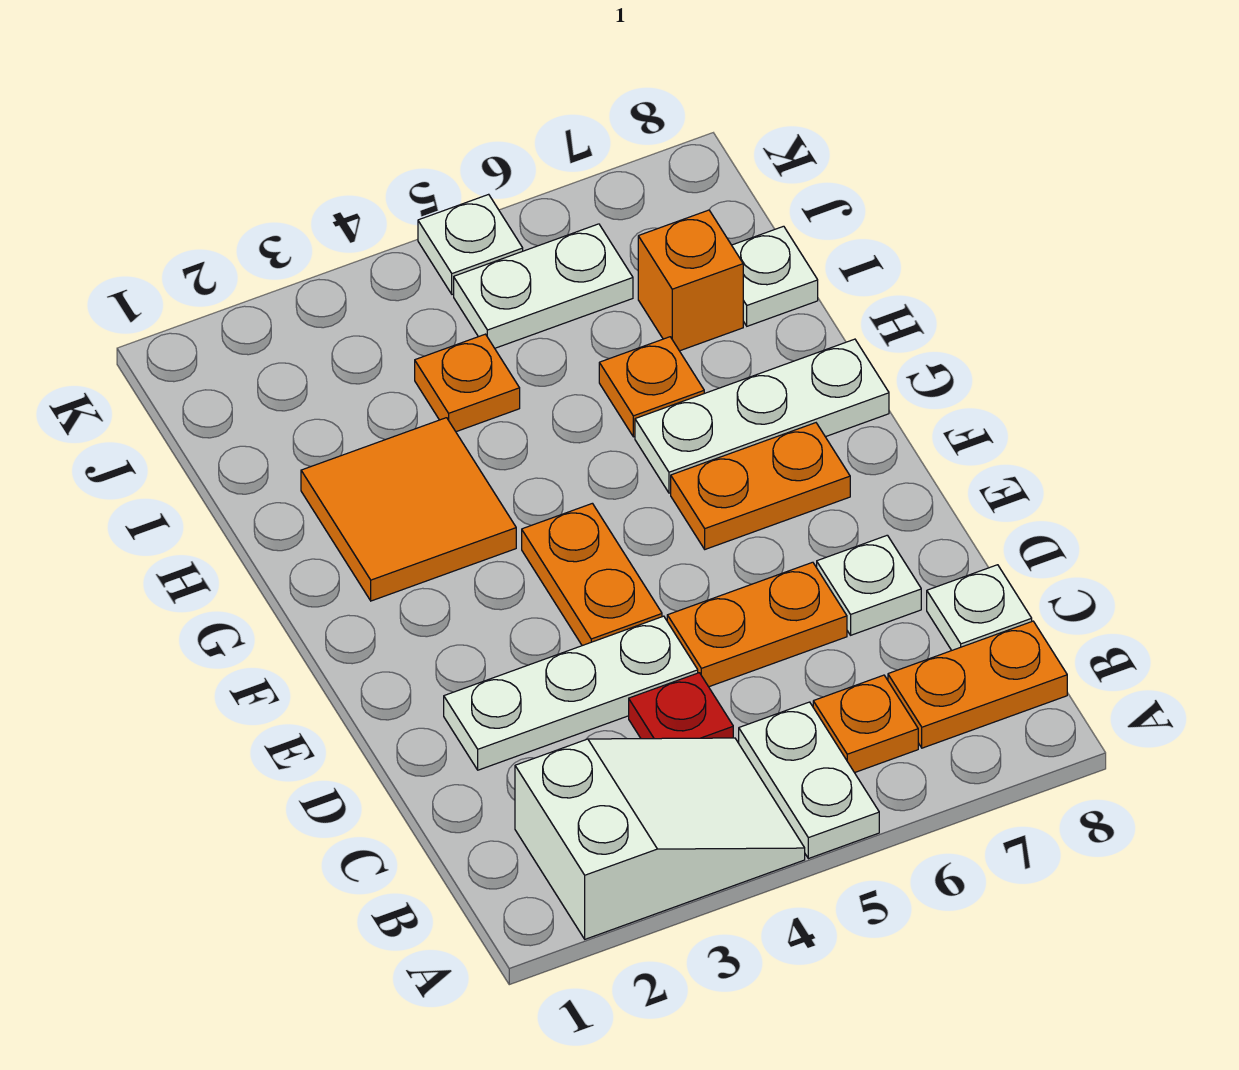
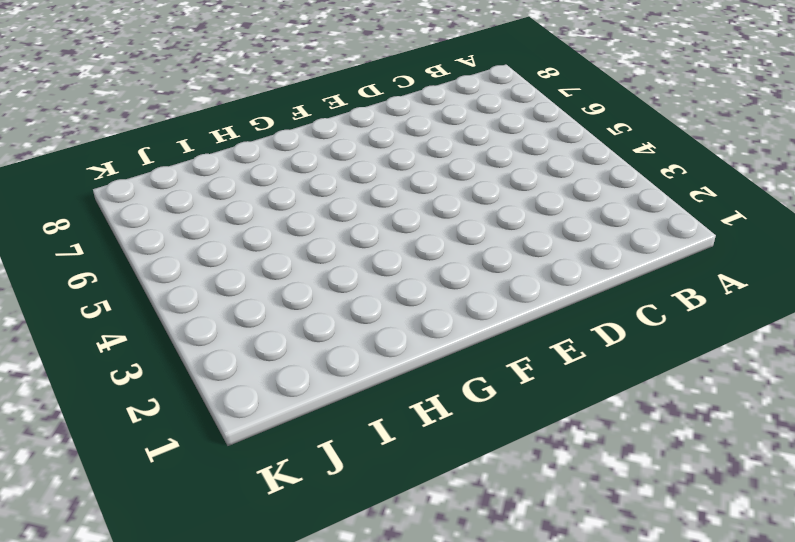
none -> white slope A2:B4 level 1 top 2
none -> white plate A5:B5 level 1
none -> orange plate B6 level 1

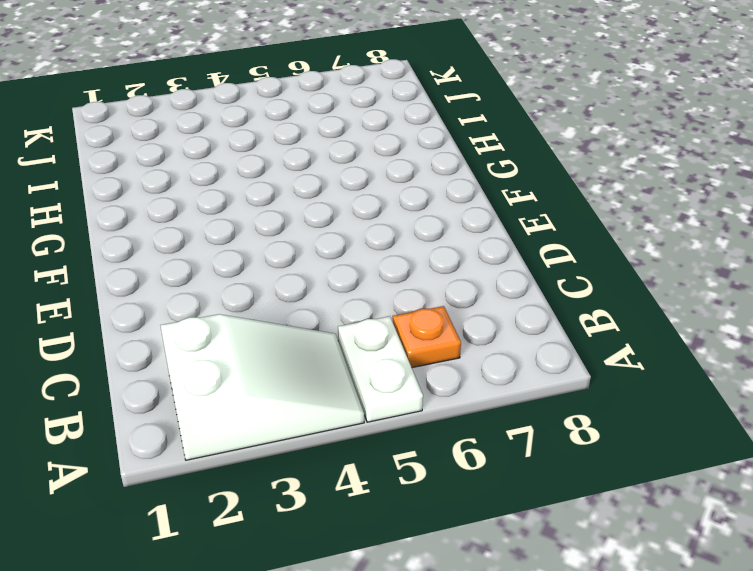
none -> orange plate B7:B8 level 1
none -> red plate C4 level 1
none -> white plate C8 level 1

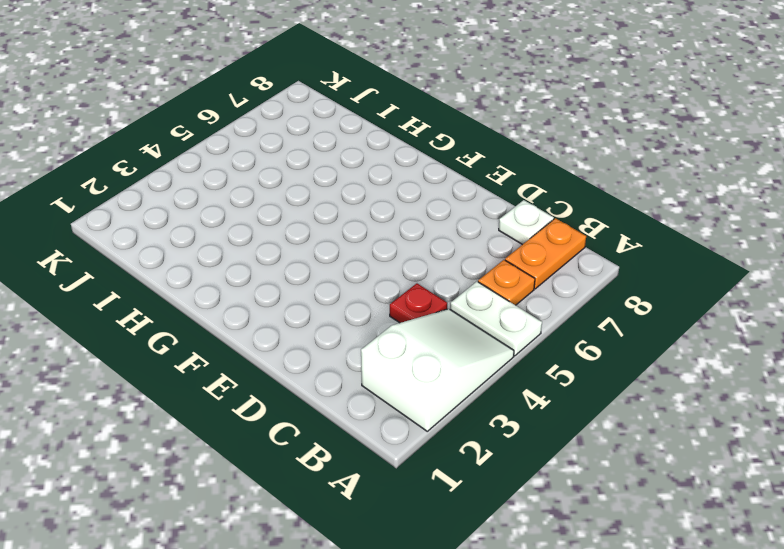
none -> white plate D2:D4 level 1
none -> orange plate D5:D6 level 1
none -> white plate D7 level 1

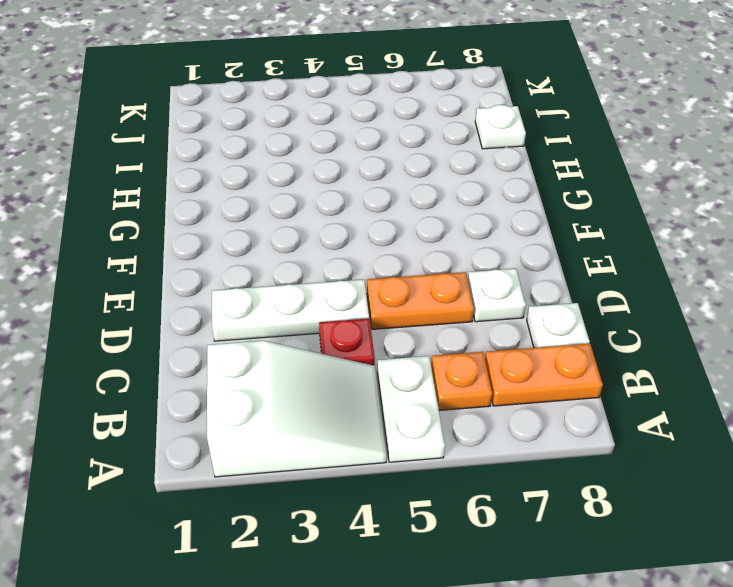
none -> orange plate E4:F4 level 1
none -> orange plate F6:F7 level 1
none -> orange tile G2:H3 level 1

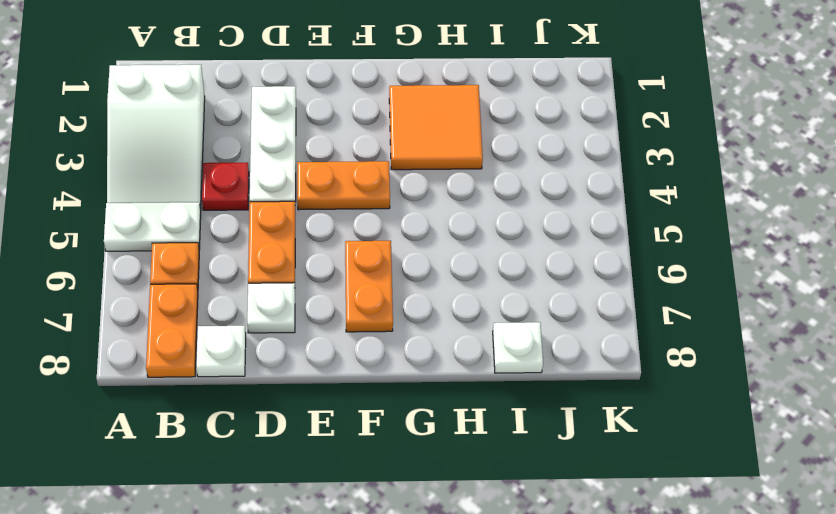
none -> white plate G6:G8 level 1
none -> orange plate H6 level 1
none -> orange plate I4 level 1

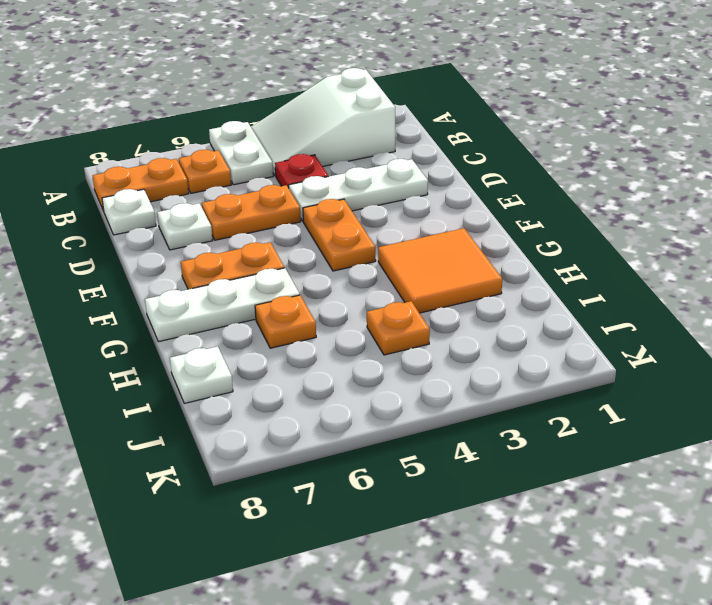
none -> orange brick I7 level 1
none -> white plate J5:J6 level 1
none -> white plate K5 level 1

